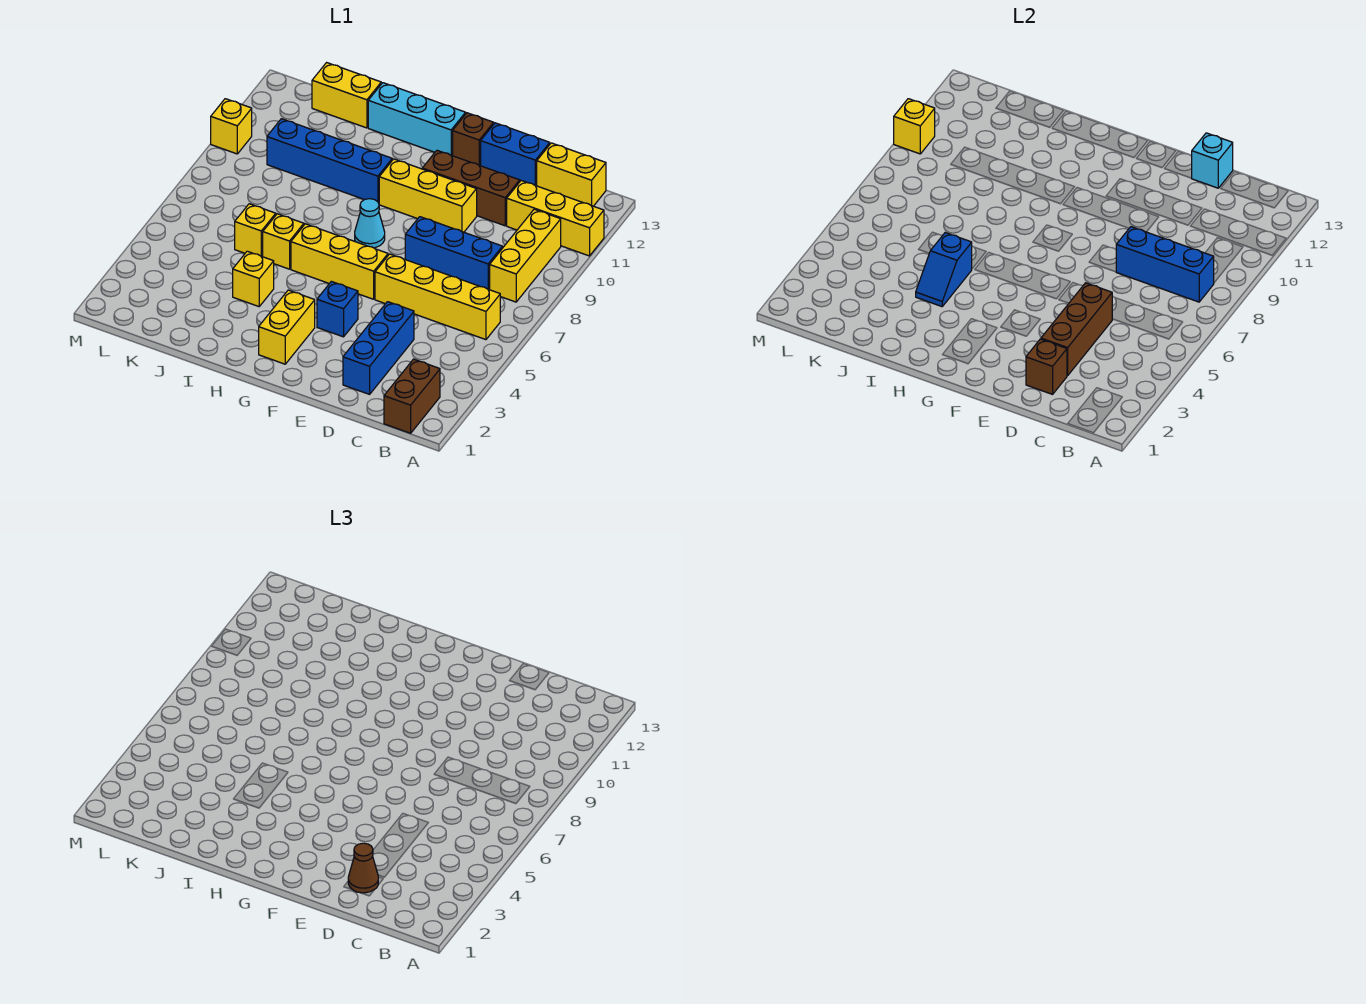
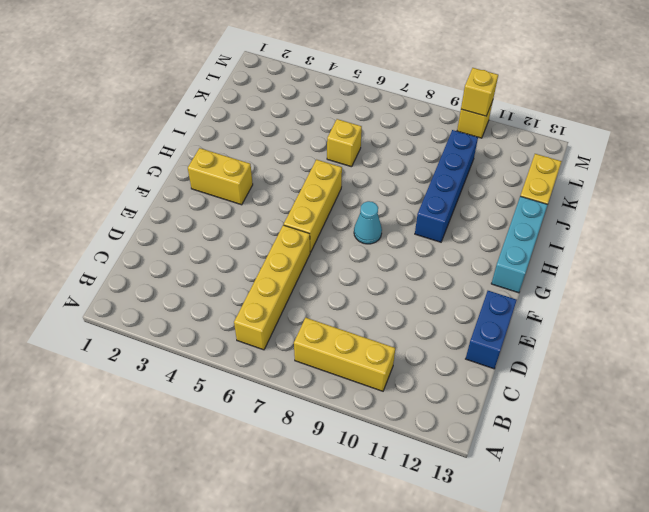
none -> yellow brick A11:C11 level 1
none -> brown brick B1:B2 level 1
none -> yellow brick B13:C13 level 1

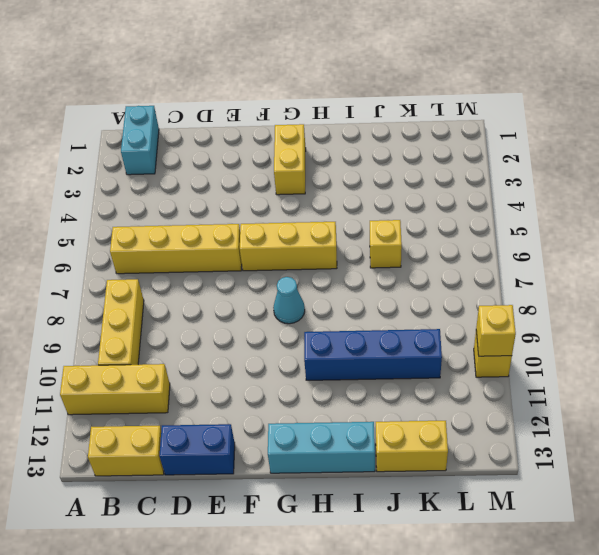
cyan brick B1:B2 level 1 -> brown brick B1:B2 level 1
none -> blue brick C8:E8 level 1
none -> blue brick D2:D4 level 1
none -> brown brick D11:F11 level 1

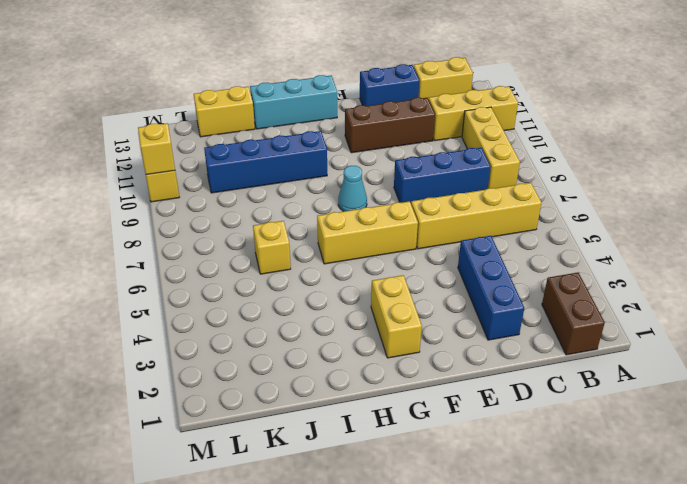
none -> yellow brick E10:G10 level 1
none -> blue brick F4 level 1
none -> brown brick F13 level 1

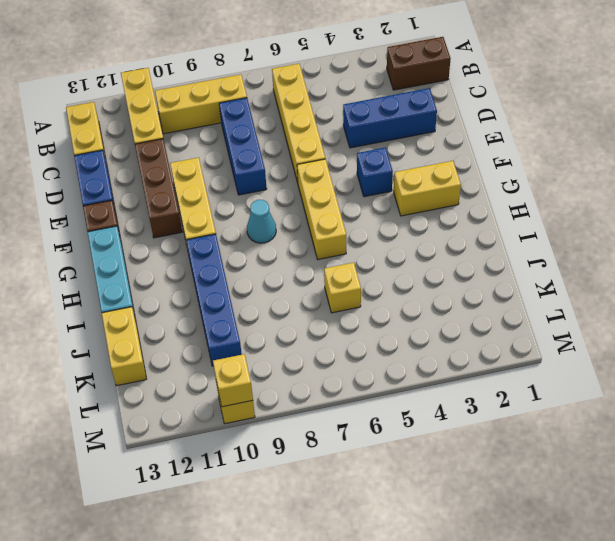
none -> yellow brick I4 level 1
none -> yellow brick I6 level 1
none -> blue brick B8:D8 level 2

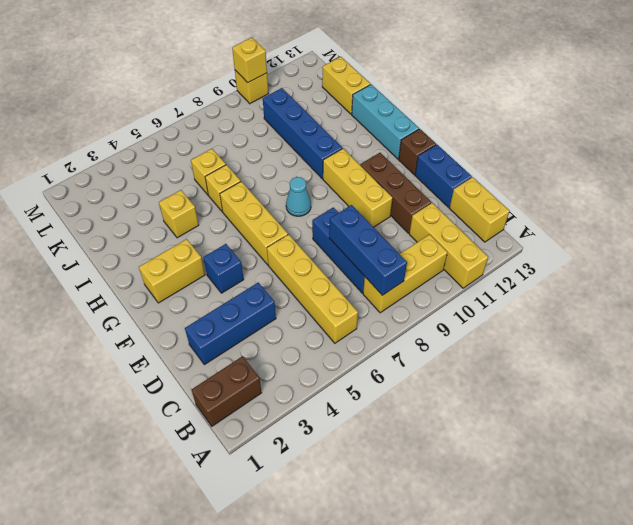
none -> brown brick D2 level 2
none -> brown brick D3:D5 level 2
none -> cyan brick D13 level 2

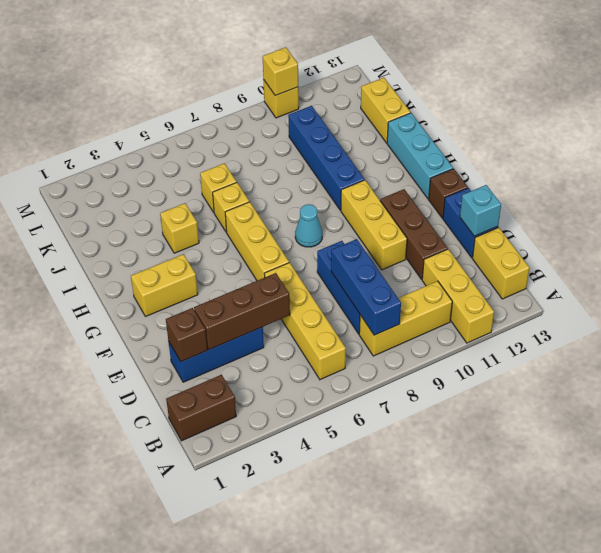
none -> blue brick F4 level 1
none -> blue slope I4:I5 level 2 top 5
none -> brown cone D2 level 3

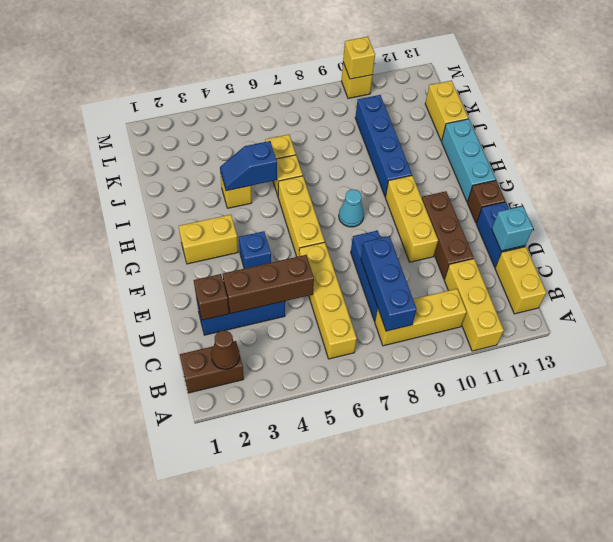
brown cone B2 level 2 -> brown cone D2 level 3

